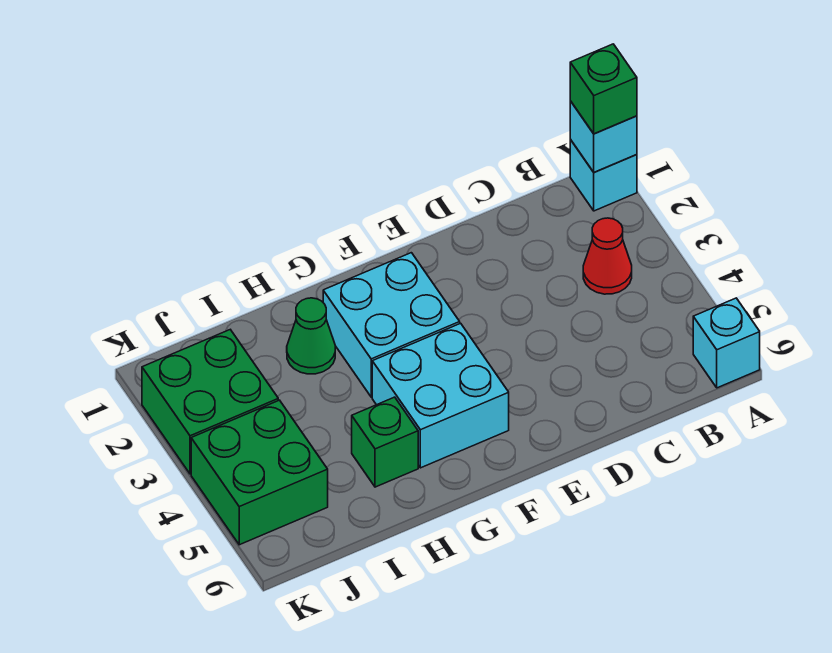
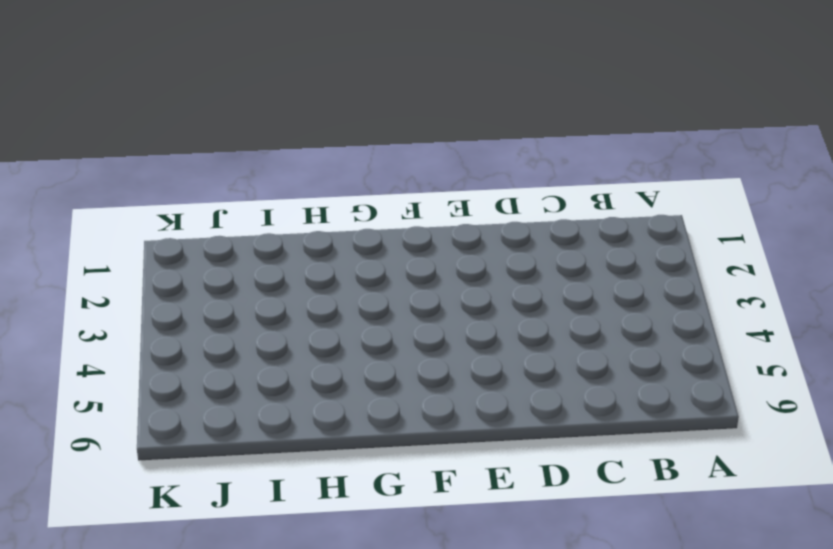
none -> cyan brick A1 level 1
none -> cyan brick A6 level 1

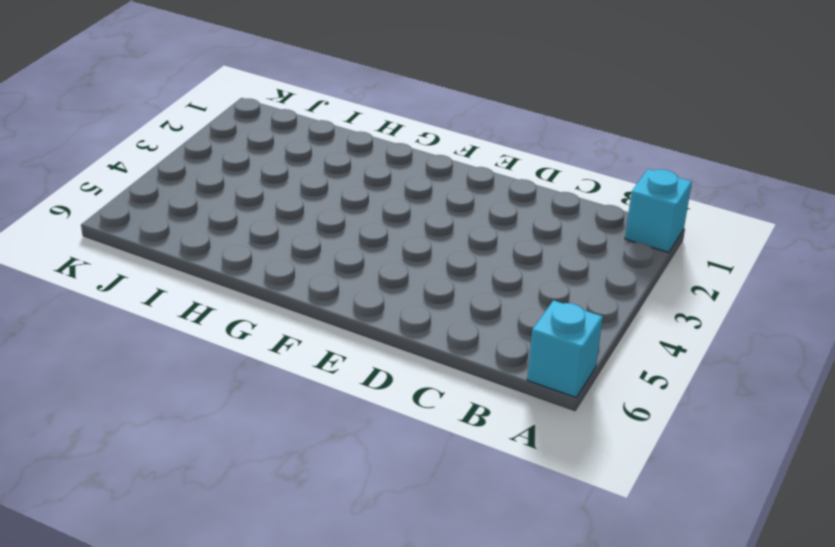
none -> red cone B3 level 1
none -> cyan brick F2:G3 level 1

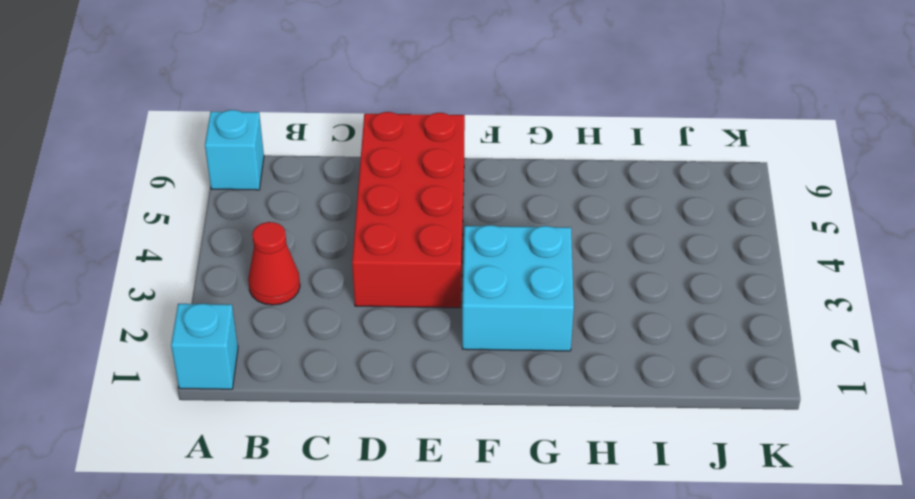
red brick D3:E6 level 1 -> none
none -> cyan brick F4:G5 level 1
none -> green cone H2 level 1

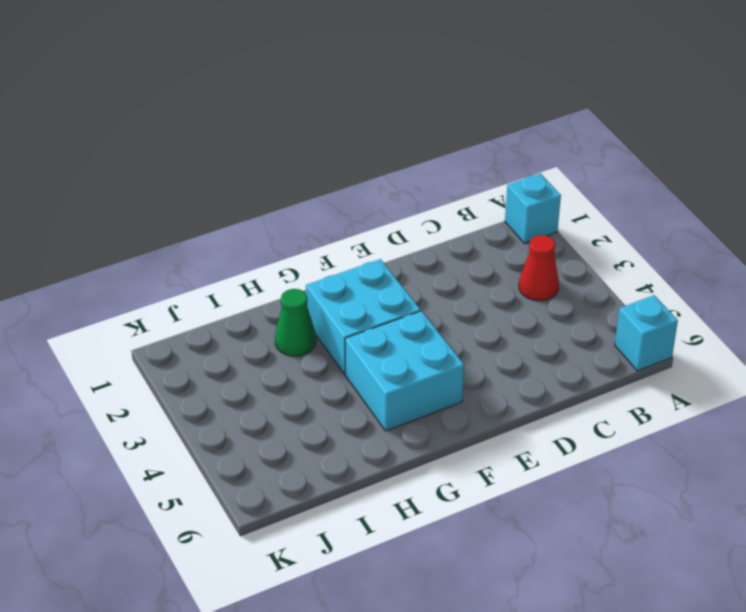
none -> green brick H5 level 1
none -> green brick J2:K3 level 1

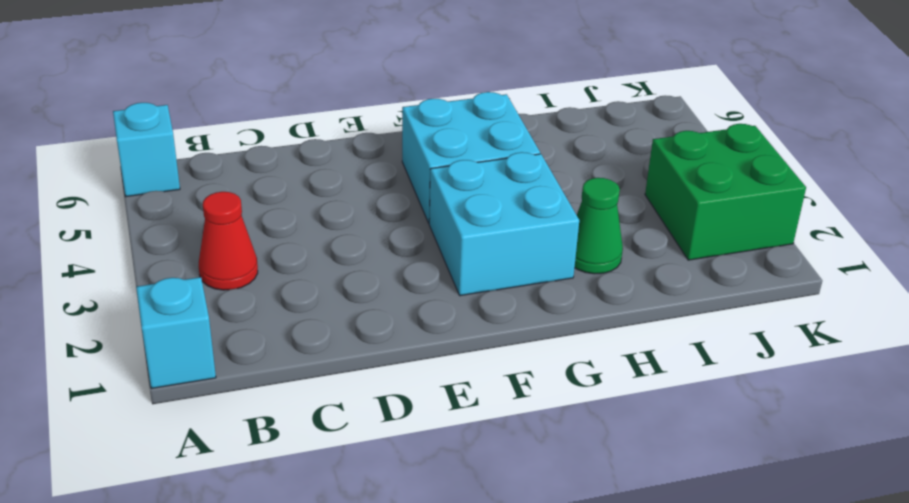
none -> green brick H5 level 1
none -> green brick J4:K5 level 1

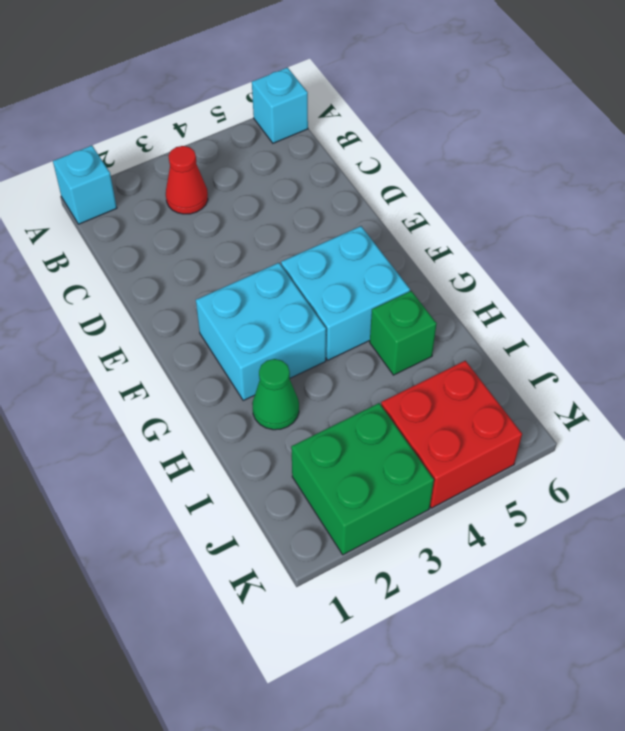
red brick J4:K5 level 1 -> green brick J4:K5 level 1
none -> cyan brick A1 level 2
none -> green brick A1 level 3

